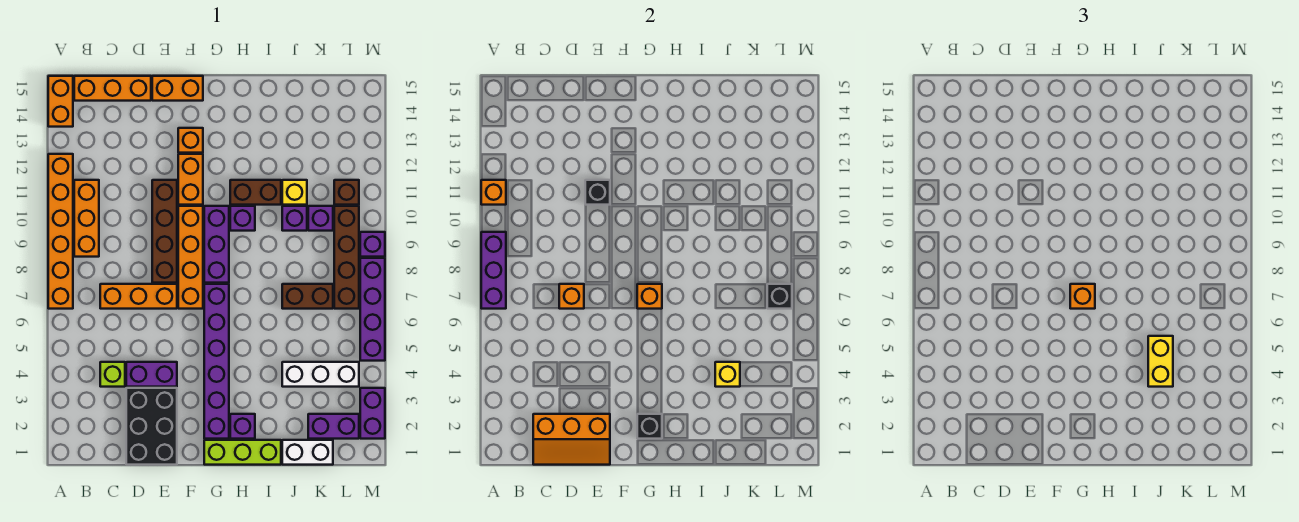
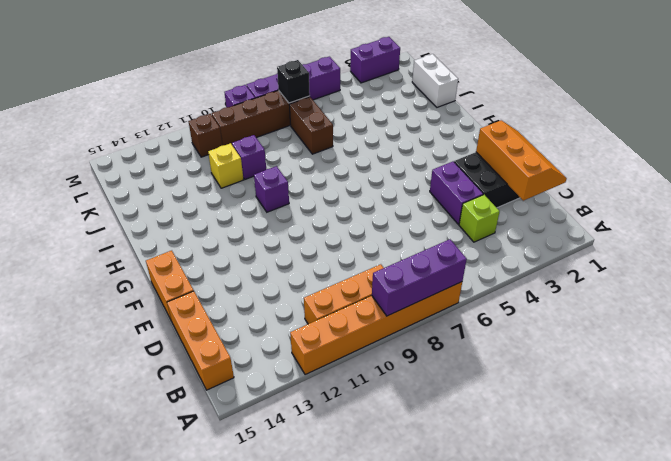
none -> orange brick A14:A15 level 1
none -> orange brick C7:E7 level 1
none -> brown brick E8:E11 level 1
none -> orange brick F7:F10 level 1

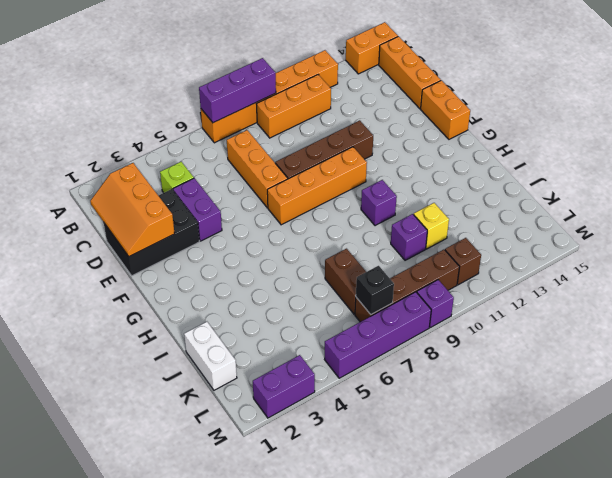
none -> orange brick F11:F12 level 1
none -> orange brick F13 level 1
none -> lime brick G1:I1 level 1
none -> purple brick G2:G7 level 1

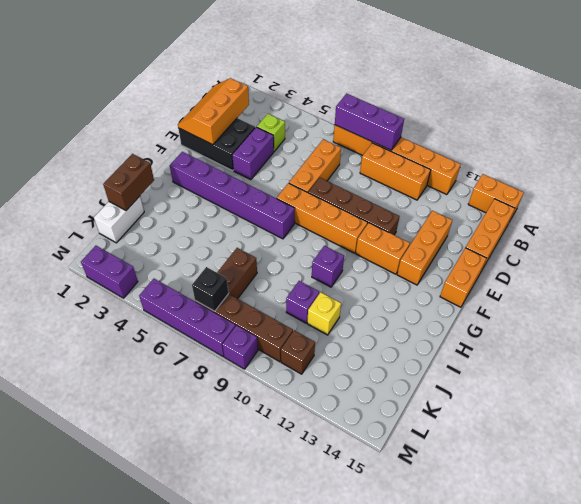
orange brick D13:F13 level 1 -> orange brick F13 level 1
brown brick I1:J1 level 2 -> brown brick H11:I11 level 1
none -> lime brick G1:I1 level 1
none -> purple brick G8:G10 level 1
none -> purple brick H2 level 1
none -> white brick J4:L4 level 1

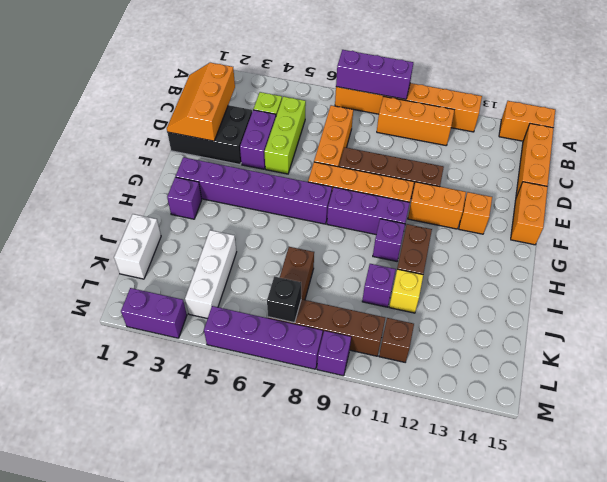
lime brick C5:E5 level 1 -> lime brick G1:I1 level 1
none -> purple brick K2:L2 level 1
none -> purple brick K10 level 1
none -> orange brick A11 level 2
none -> orange brick D7 level 2

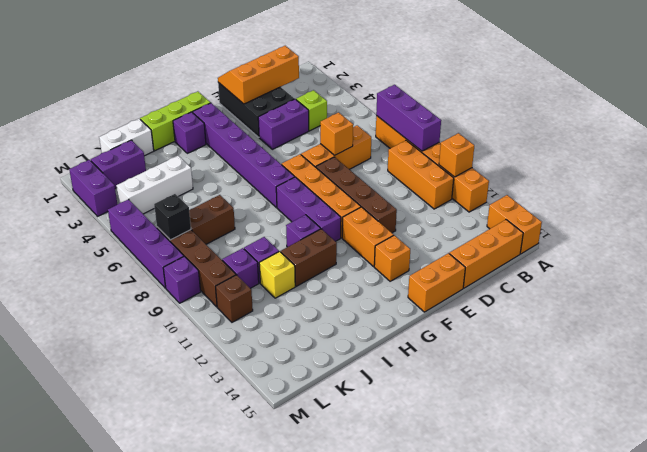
none -> black brick E11 level 2
none -> black brick G2 level 2
none -> orange brick G7 level 2
none -> yellow brick J4 level 2

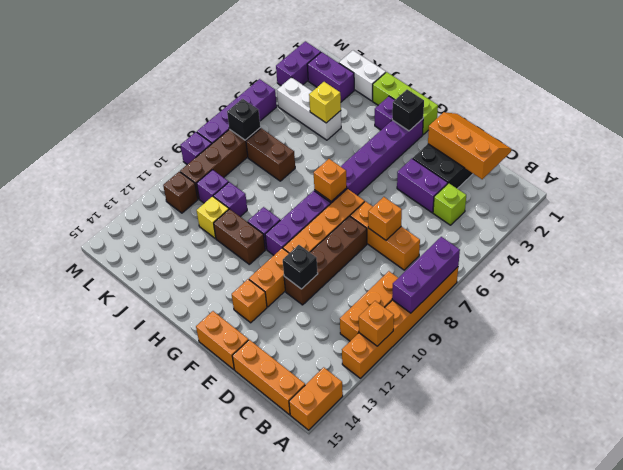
none -> orange brick G7 level 3
none -> yellow brick J4:J5 level 3

